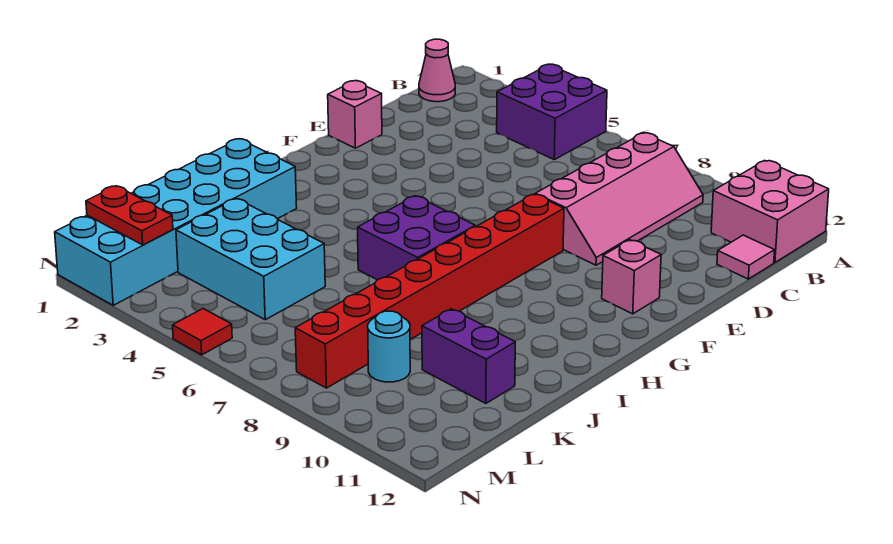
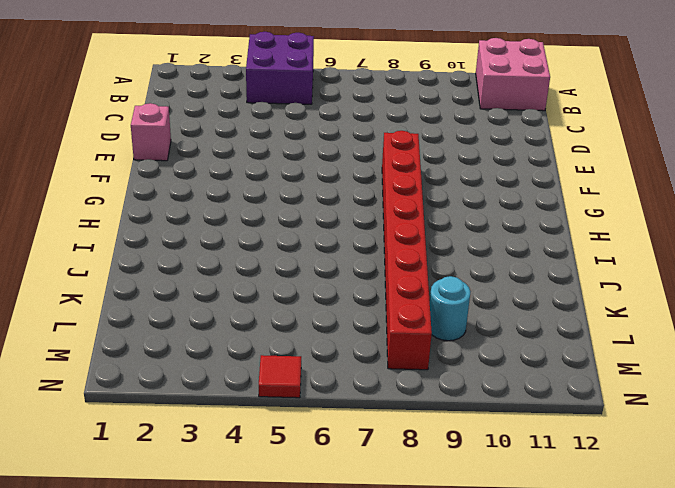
none -> pink cone B1 level 1
none -> pink slope B8:E9 level 1 top 8
none -> pink tile C12 level 1

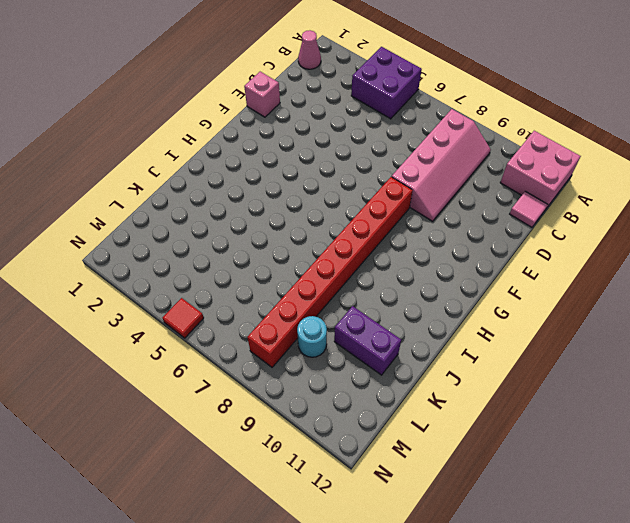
none -> pink brick F11 level 1
none -> purple brick H6:I7 level 1
none -> cyan brick I1:N2 level 1

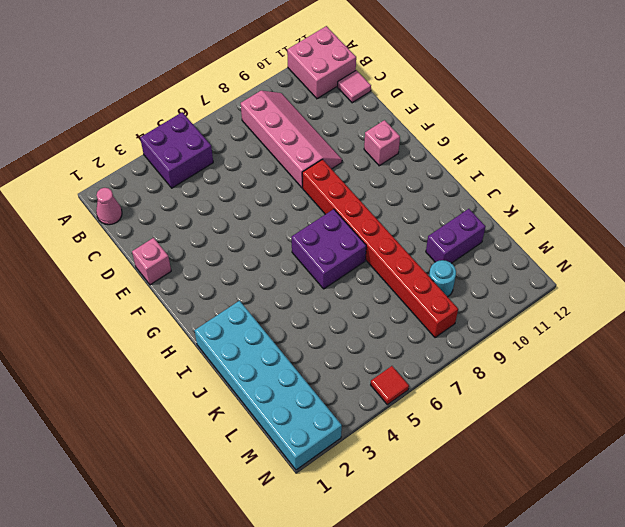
none -> cyan brick K3:L5 level 1
none -> red plate M1:M2 level 2

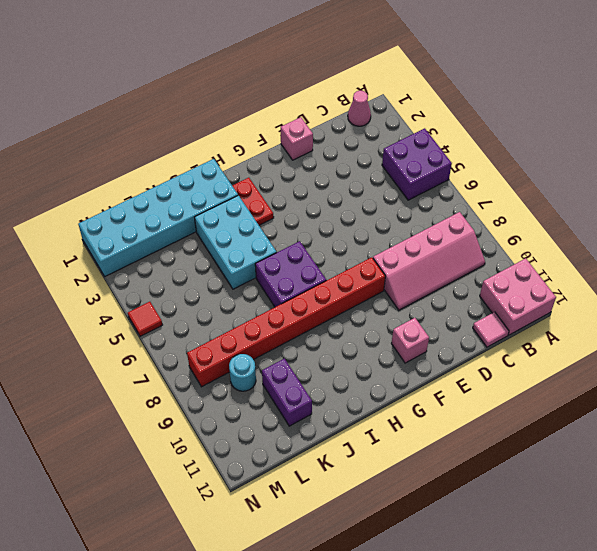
red plate H2:H3 level 1 -> red plate M1:M2 level 2
cyan brick I3:J5 level 1 -> cyan brick K3:L5 level 1

